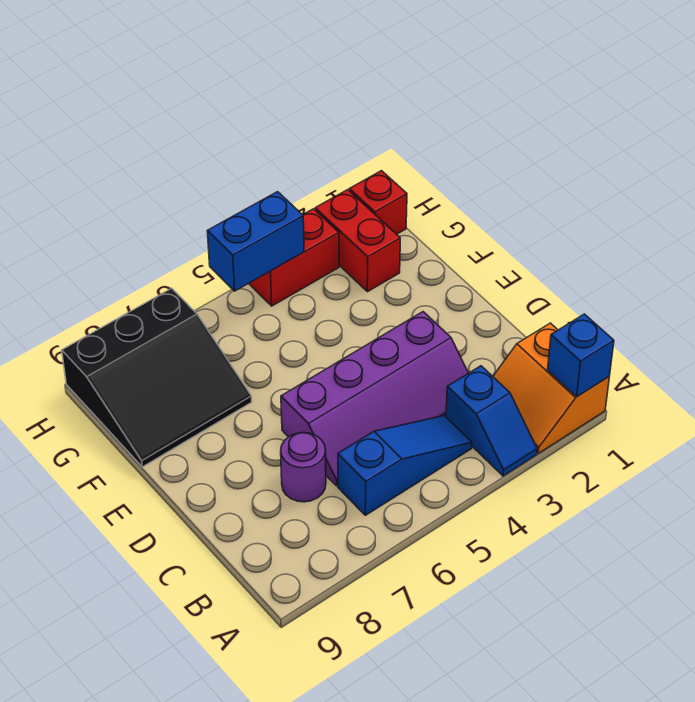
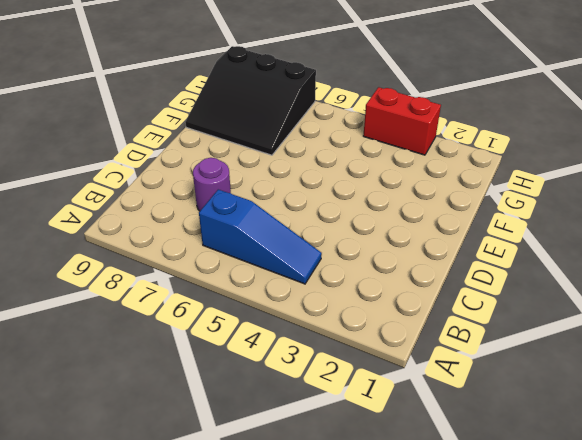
none -> orange slope A1:B2 level 1 top 1
none -> blue slope A3:B3 level 1 top B

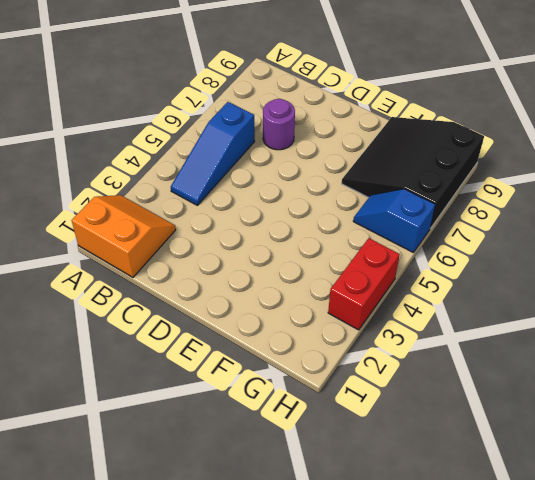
blue slope G6:H6 level 1 top H -> blue slope A3:B3 level 1 top B
none -> purple slope C3:D6 level 1 top D
none -> red brick G2:H2 level 1

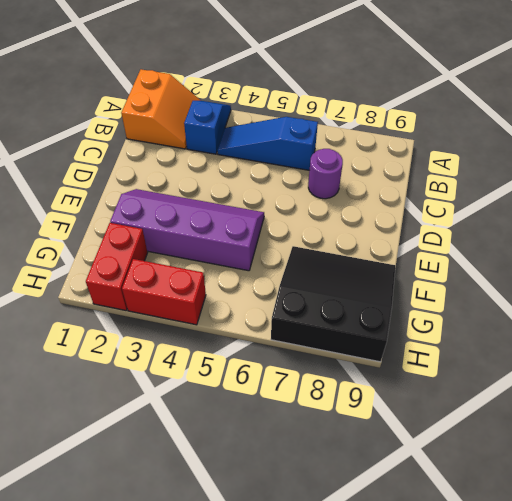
purple slope E2:F5 level 1 top F -> purple slope C3:D6 level 1 top D
none -> red brick H1 level 1
none -> blue brick A1 level 2

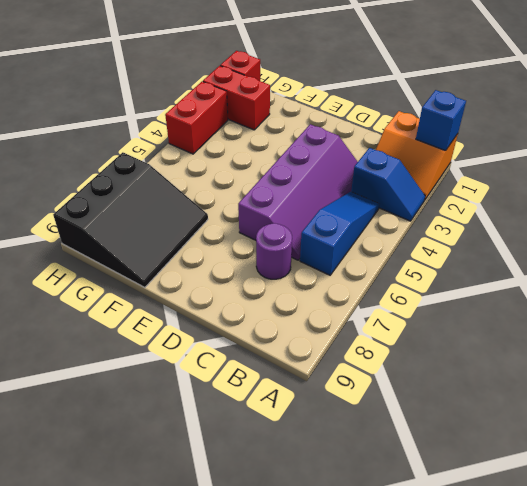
none -> blue brick H4:H5 level 2

